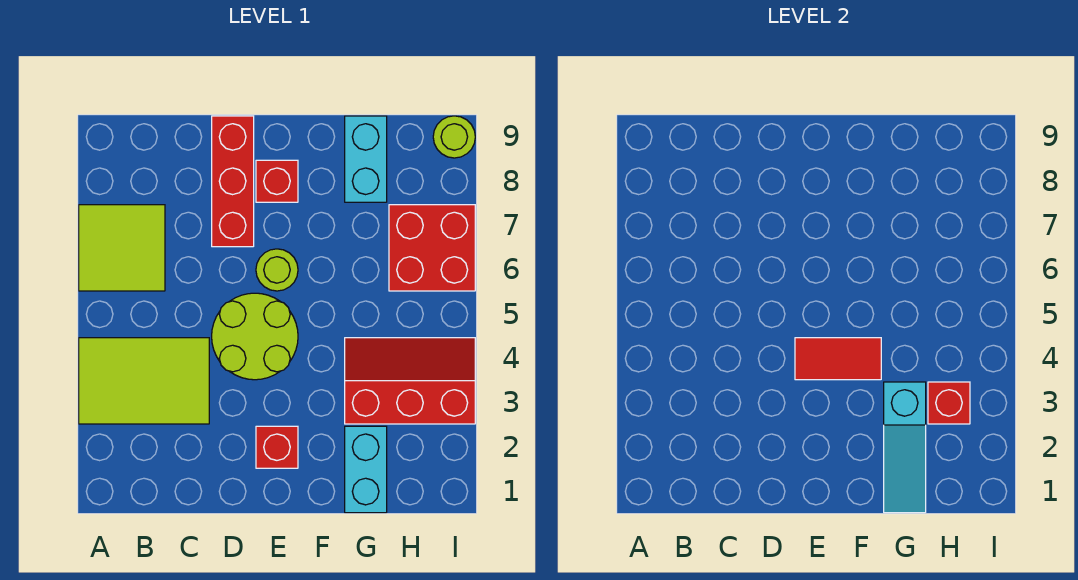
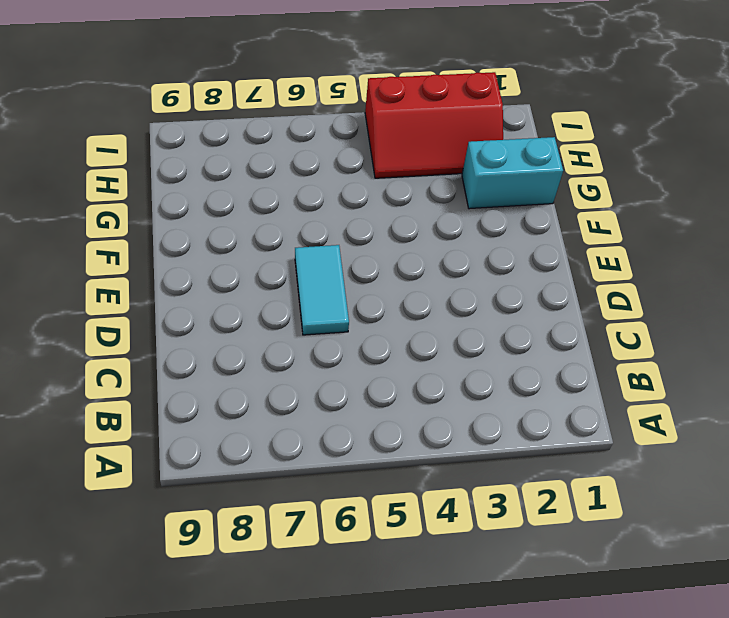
cyan tile D6:E6 level 1 -> lime round brick E6 level 1
red slope H2:I4 level 1 top I -> red slope G3:I4 level 1 top 3
none -> lime tile A3:C4 level 1
none -> lime tile A6:B7 level 1
none -> lime round brick D4:E5 level 1

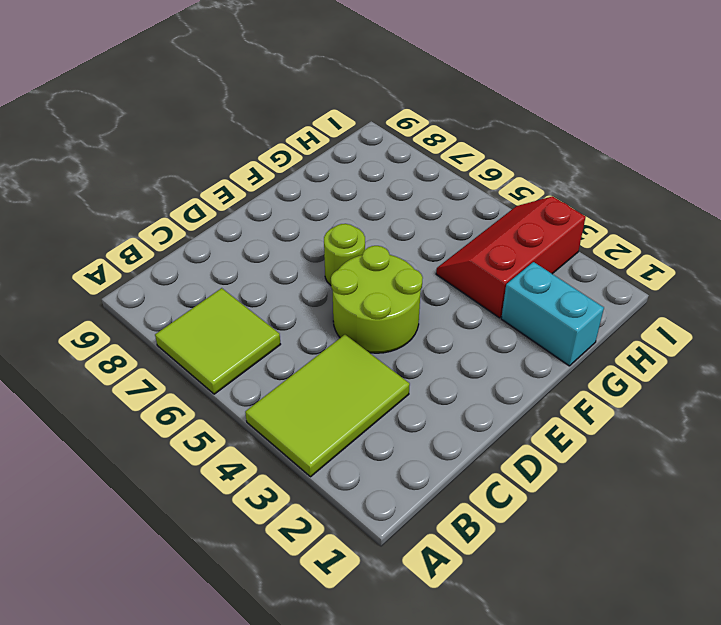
none -> red brick D7:D9 level 1
none -> red brick E2 level 1
none -> red brick E8 level 1

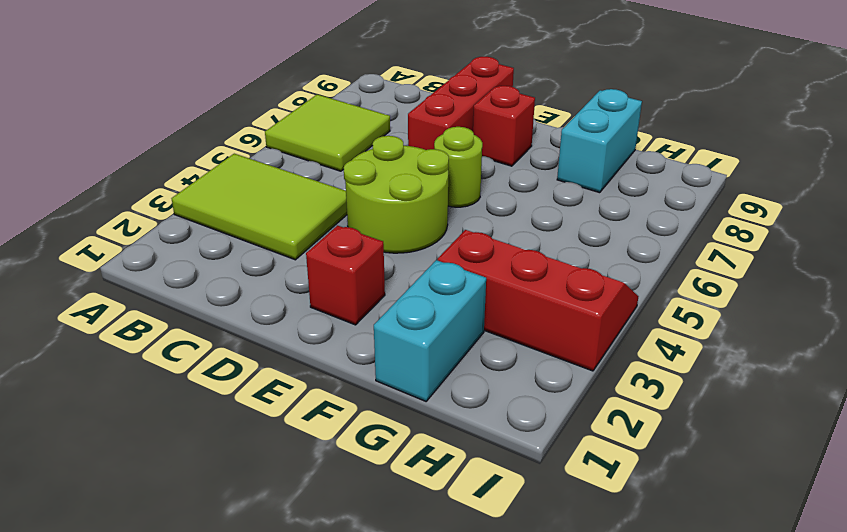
none -> red brick H6:I7 level 1
none -> lime round brick I9 level 1
none -> red tile E4:F4 level 2

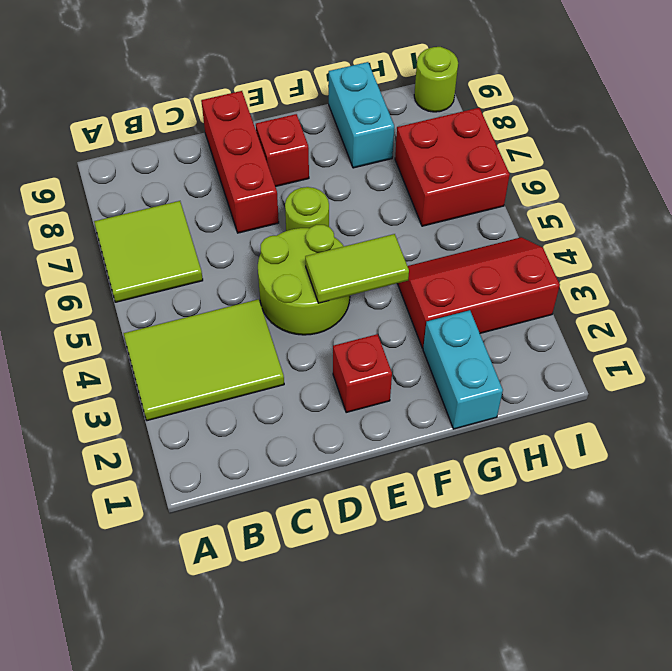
lime tile E4:F4 level 2 -> red tile E4:F4 level 2
none -> cyan slope G1:G3 level 2 top 3
none -> red brick H3 level 2

